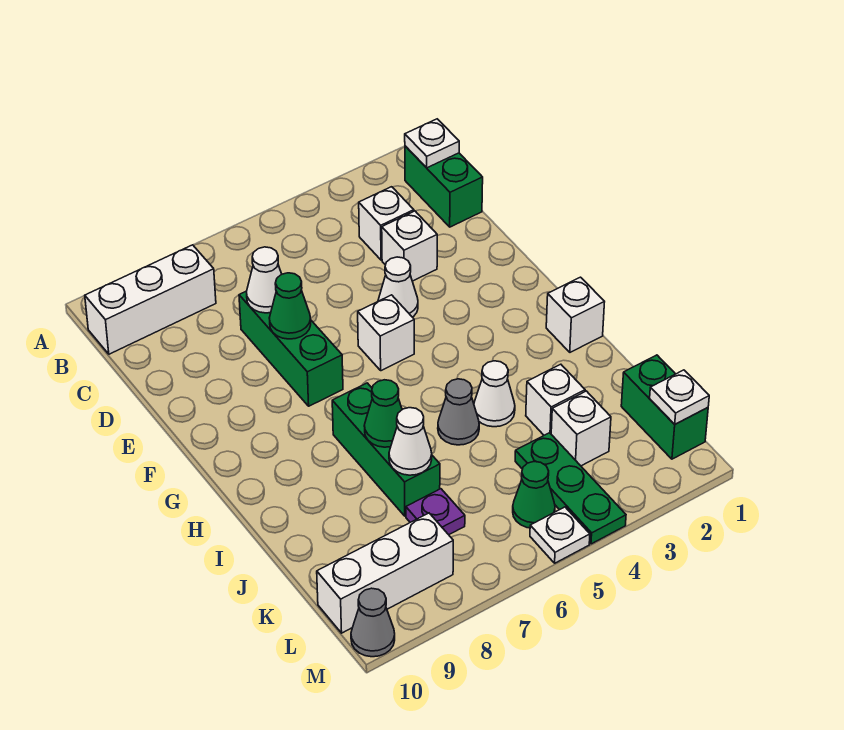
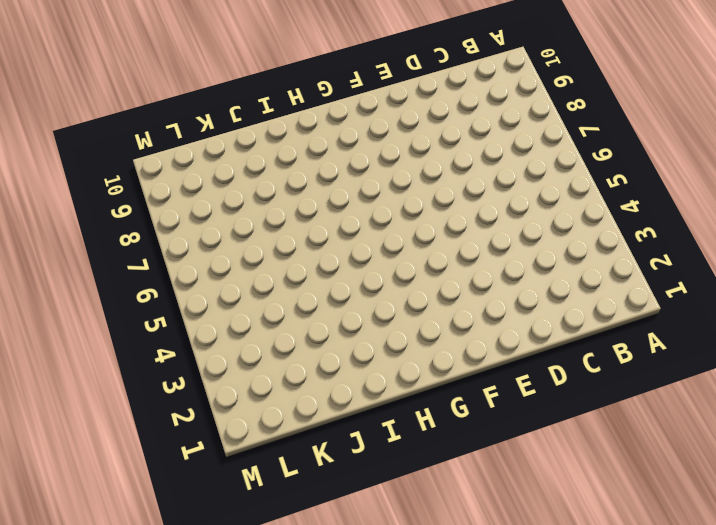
none -> green brick B1:C1 level 1
none -> white brick B8:B10 level 1
none -> white brick C3 level 1

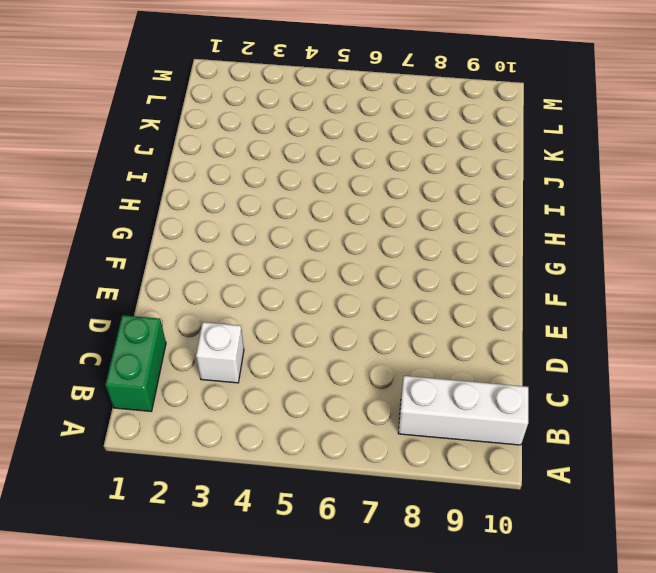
none -> white brick D3 level 1
none -> green brick D7:F7 level 1
none -> white cone E4 level 1

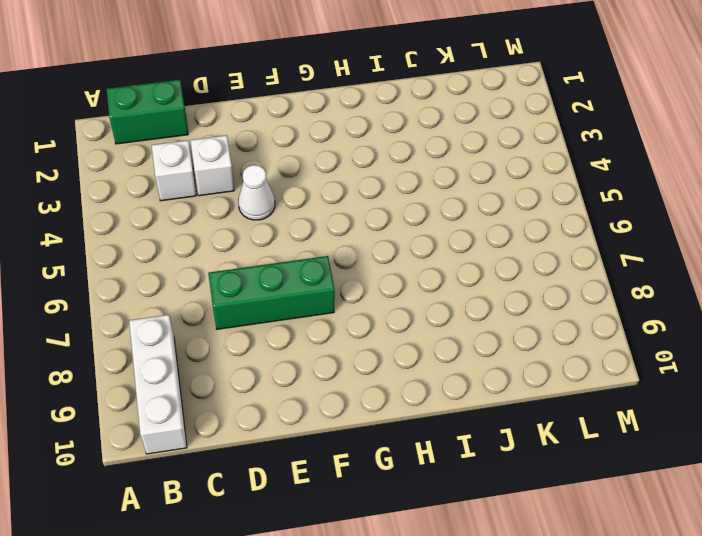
none -> white brick F5 level 1
none -> white brick H1 level 1
none -> green brick H7:J7 level 1

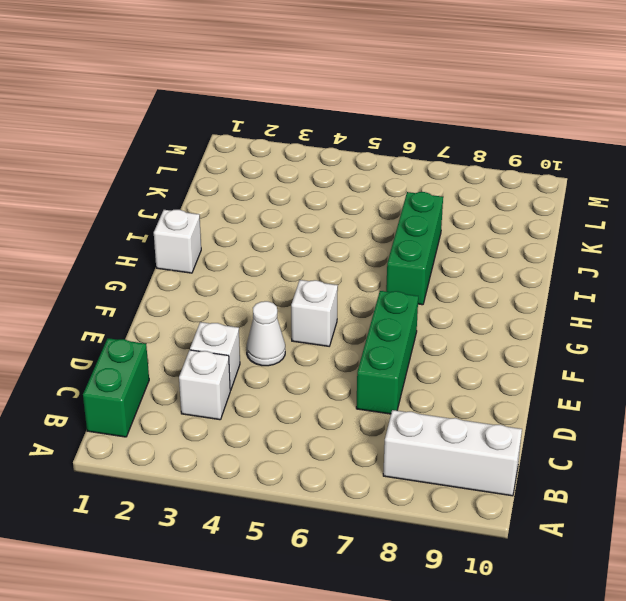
none -> white cone I4 level 1
none -> grey cone I5 level 1
none -> white brick J3 level 1

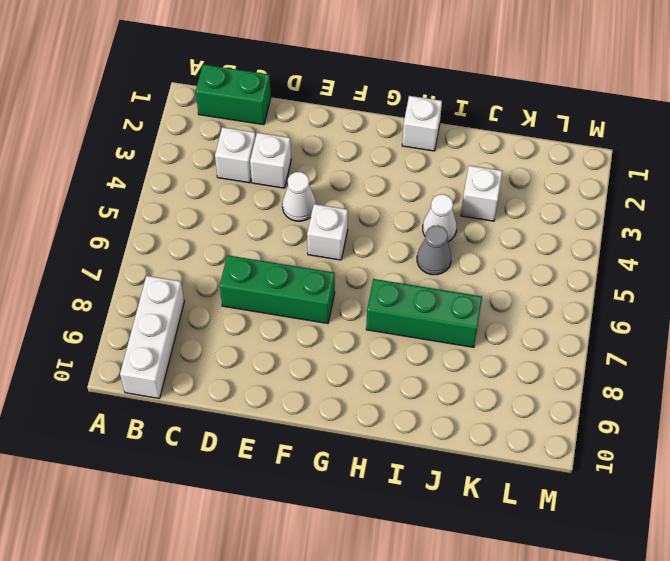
none -> green brick K1:L1 level 1
none -> white brick K3 level 1
none -> green plate K4:M4 level 1

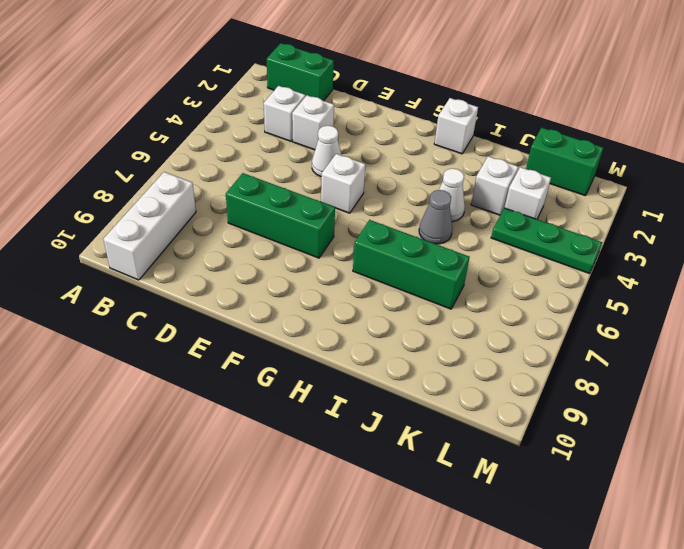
none -> purple plate K7 level 1
none -> green cone L5 level 1
none -> white brick L8:L10 level 1

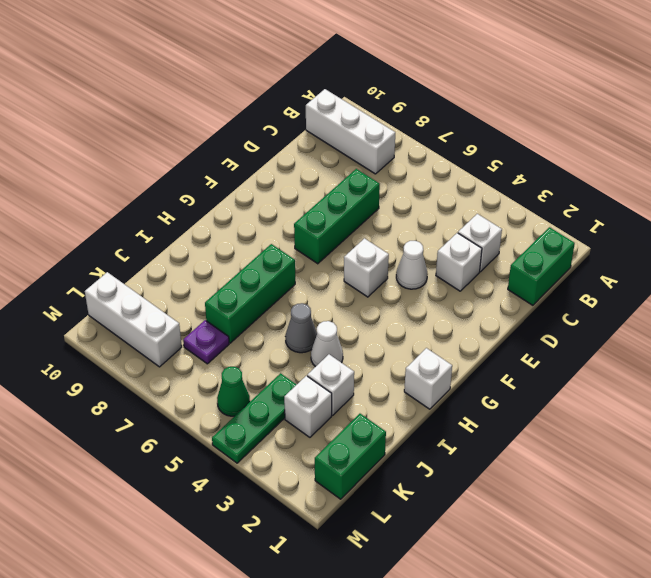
none -> white plate M5 level 1
none -> grey cone M10 level 1
none -> white plate B1 level 2

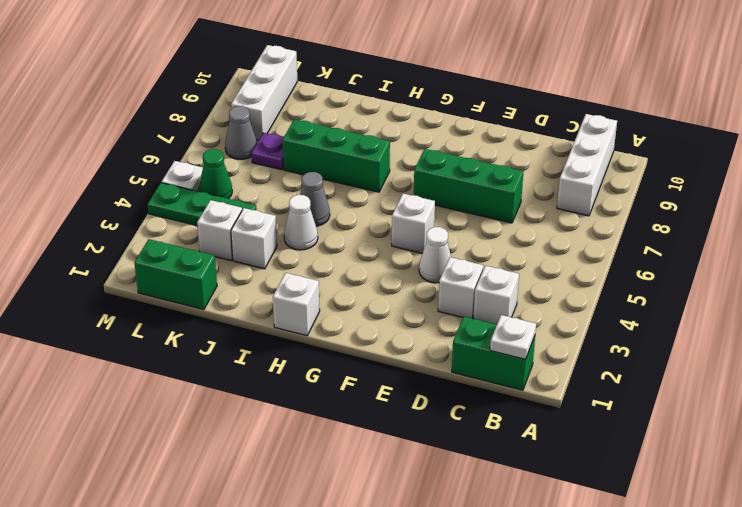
grey cone L7 level 1 -> grey cone M10 level 1
none -> white cone D7 level 2
none -> green cone E7 level 2
none -> green cone I7 level 2

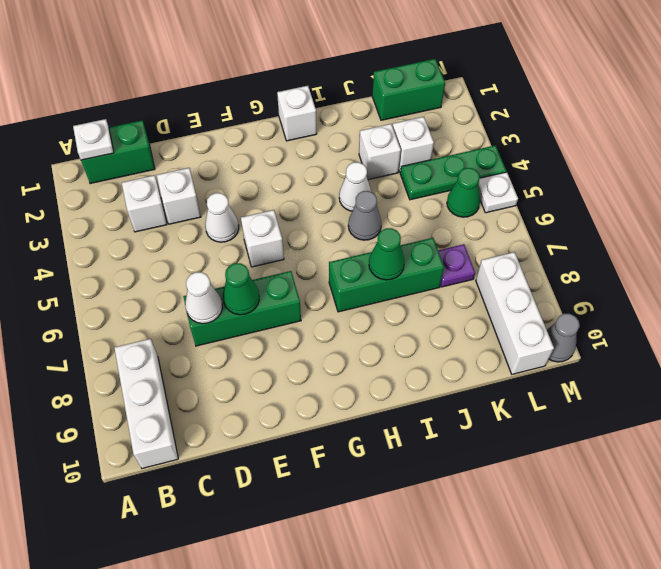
none -> white cone J7 level 2
none -> white plate L1 level 2

